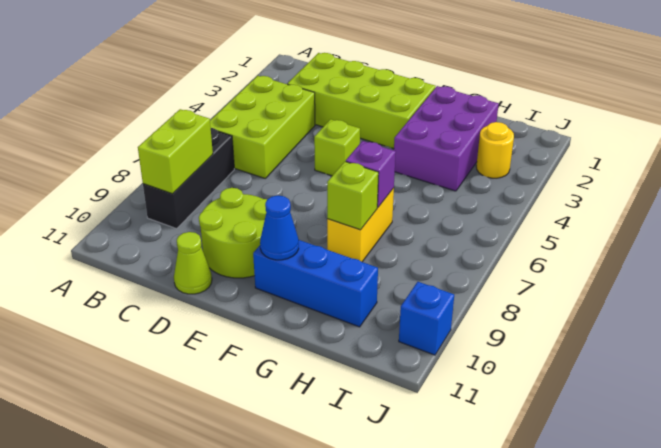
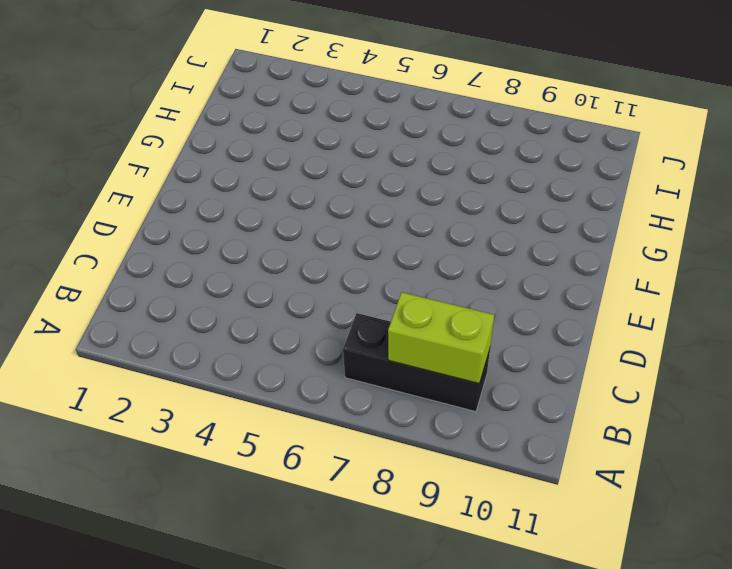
none -> lime brick B4:C6 level 1
none -> lime brick C2:F3 level 1
none -> lime round brick D9:E10 level 1

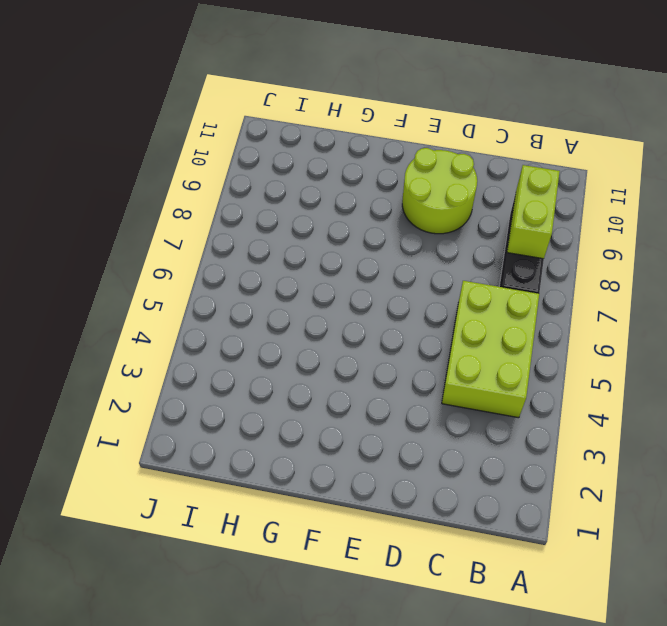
none -> lime brick C2:F3 level 1
none -> lime cone D11 level 1
none -> lime brick E5 level 1

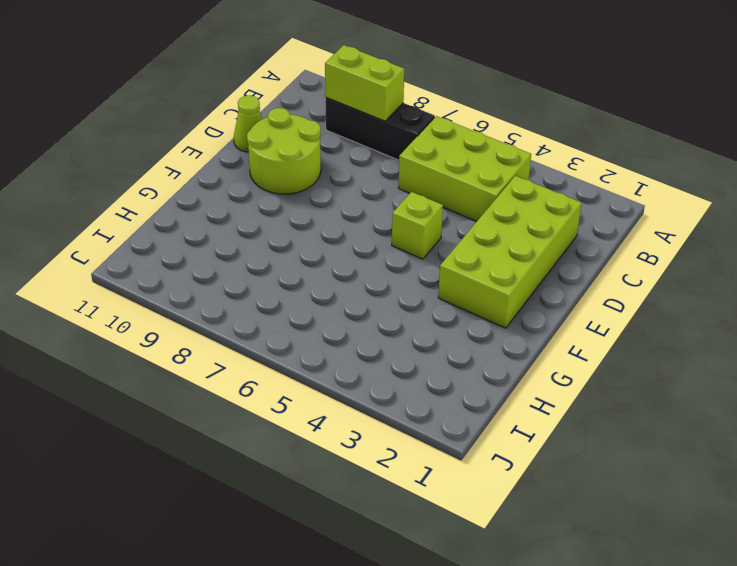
none -> blue brick F10:H10 level 1
none -> purple brick G2:H4 level 1
none -> yellow brick G7:G8 level 1

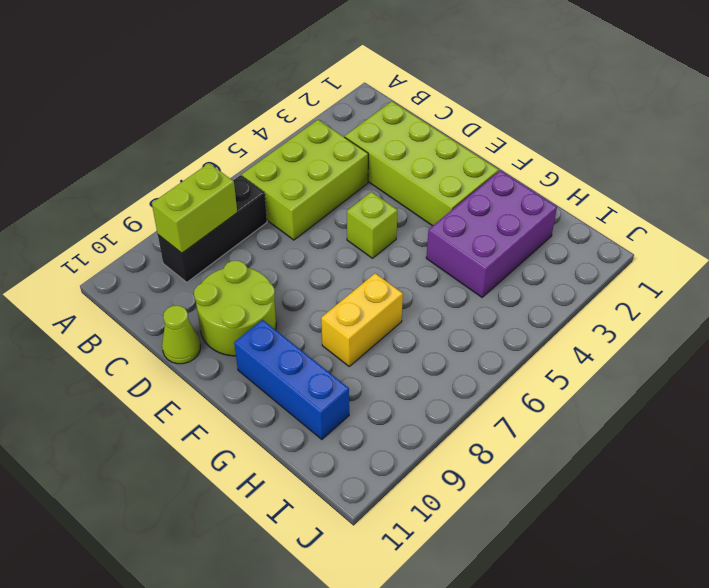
none -> yellow round brick I3 level 1
none -> blue brick J10 level 1
none -> blue cone F10 level 2

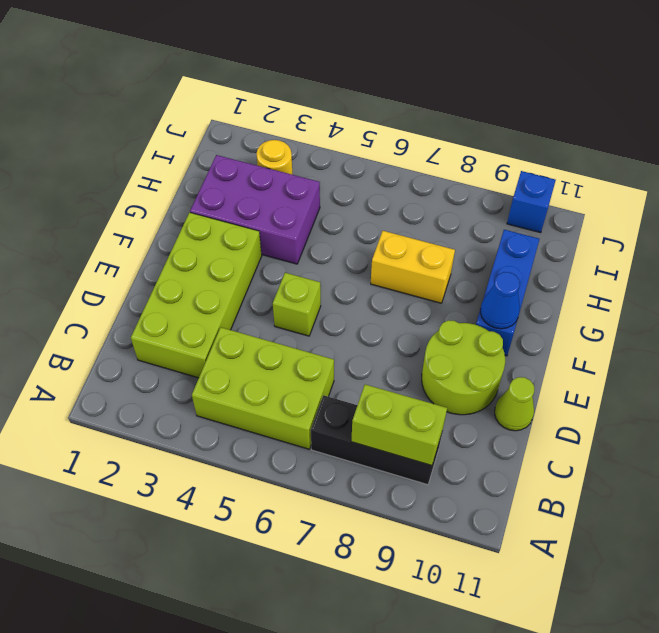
none -> purple brick G7 level 2
none -> lime brick G8 level 2

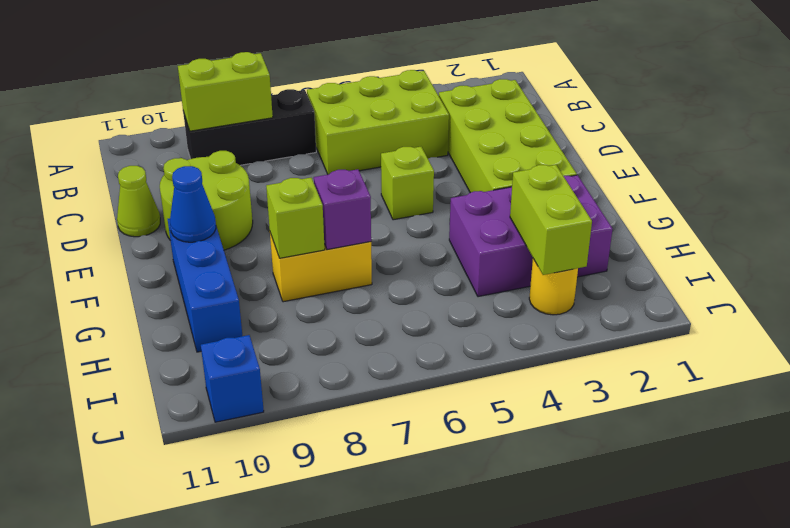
lime brick H3:I3 level 2 -> none

